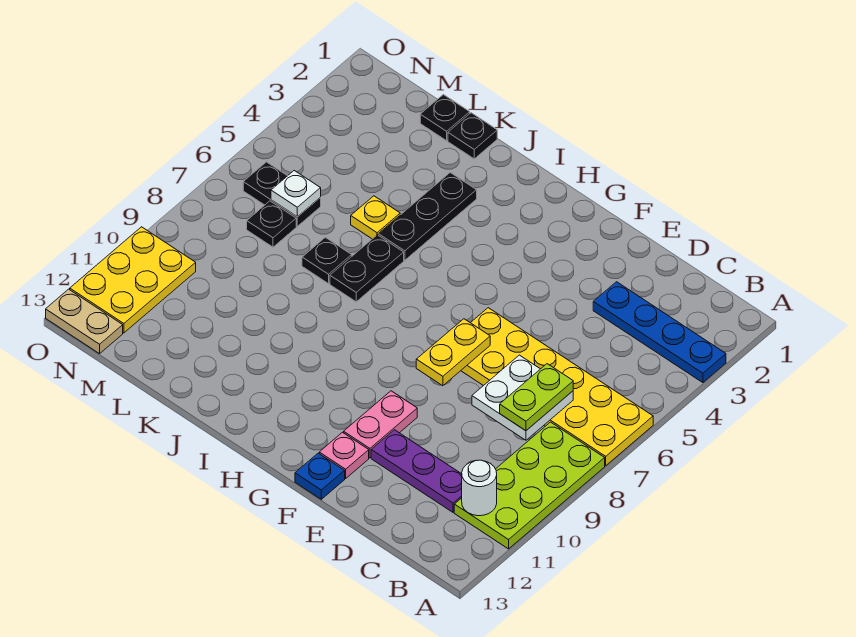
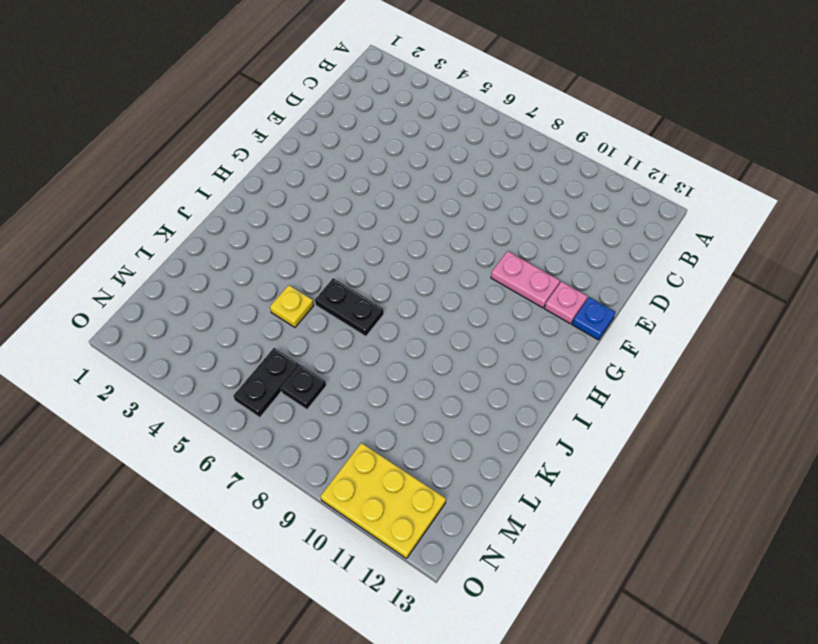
none -> blue plate A3:D3 level 1
none -> yellow plate A6:F7 level 1
none -> lime plate A8:B11 level 1

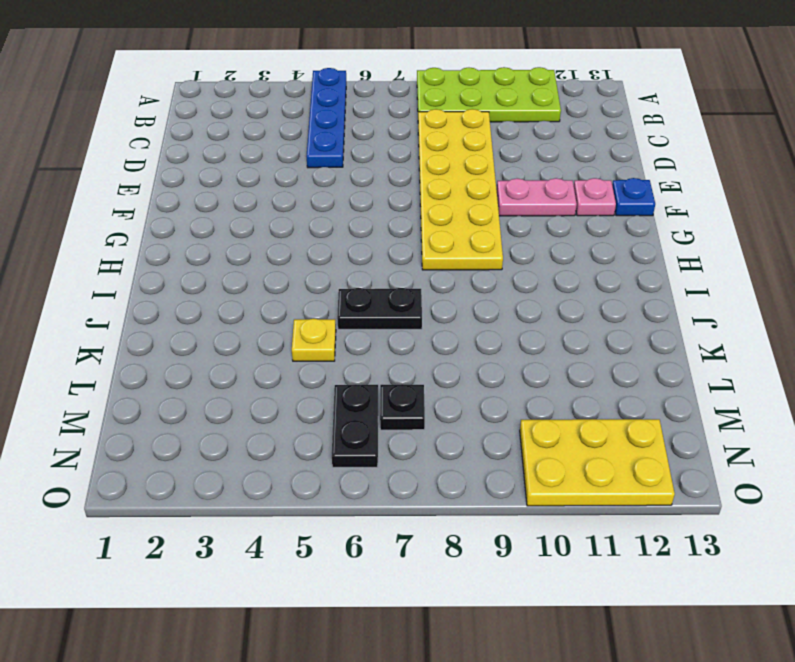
blue plate A5:D5 level 1 -> blue plate A3:D3 level 1
yellow plate C8:H9 level 1 -> yellow plate A6:F7 level 1
none -> purple plate C11:E11 level 1
none -> black plate J3:J5 level 1
none -> black plate K1 level 1

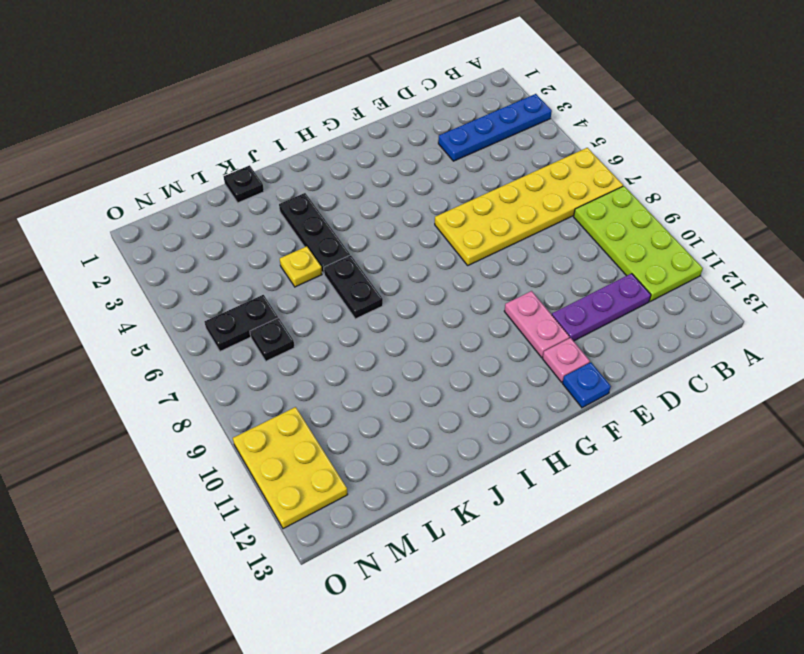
none -> black plate K7 level 1
none -> black plate L1 level 1
none -> tan plate N13:O13 level 1

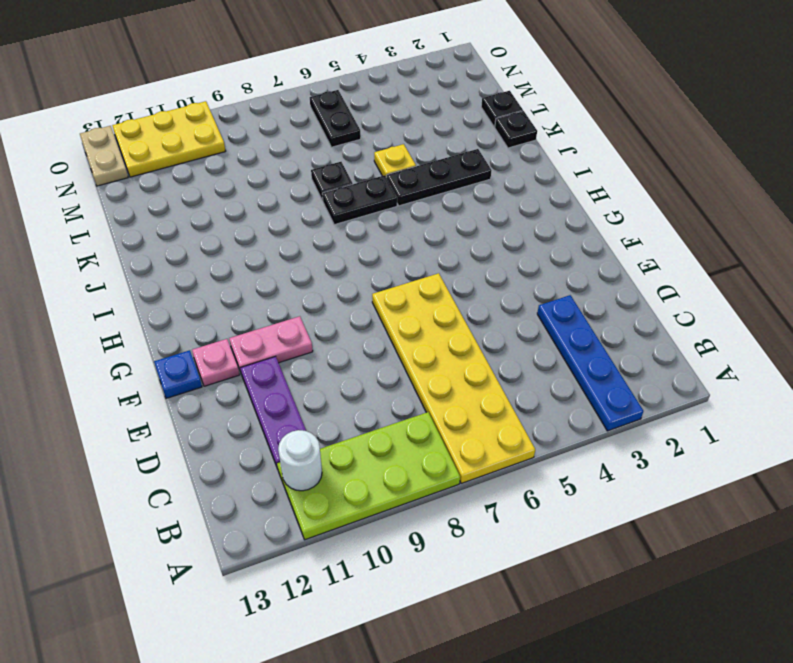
none -> black plate M7 level 1
none -> white plate C7:D8 level 2
none -> yellow plate F7:F8 level 2

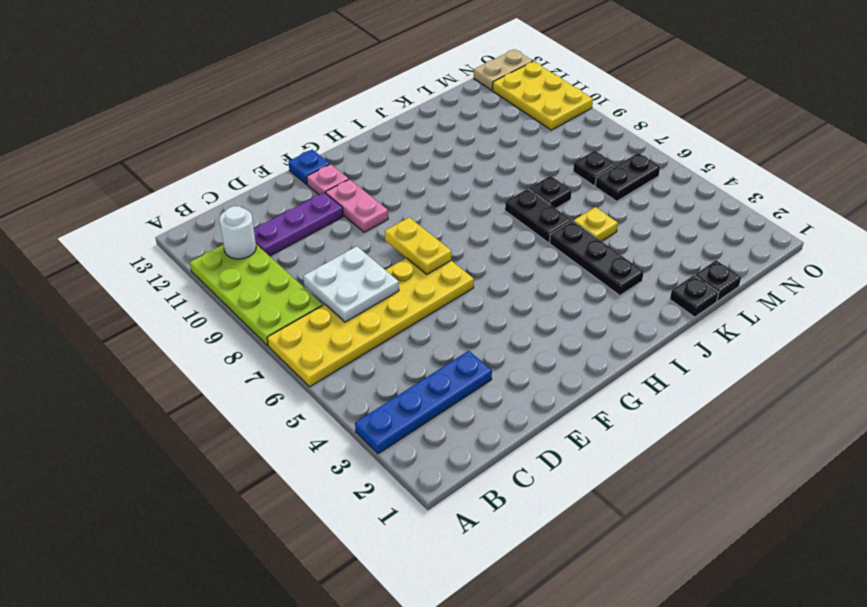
none -> white plate M6 level 2
none -> lime plate C7:C8 level 3

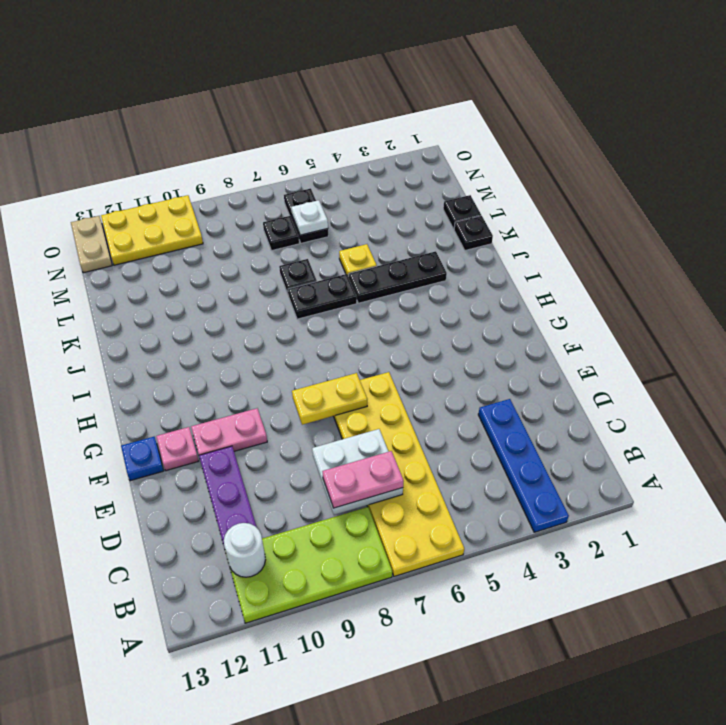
pink plate C7:C8 level 3 -> lime plate C7:C8 level 3

